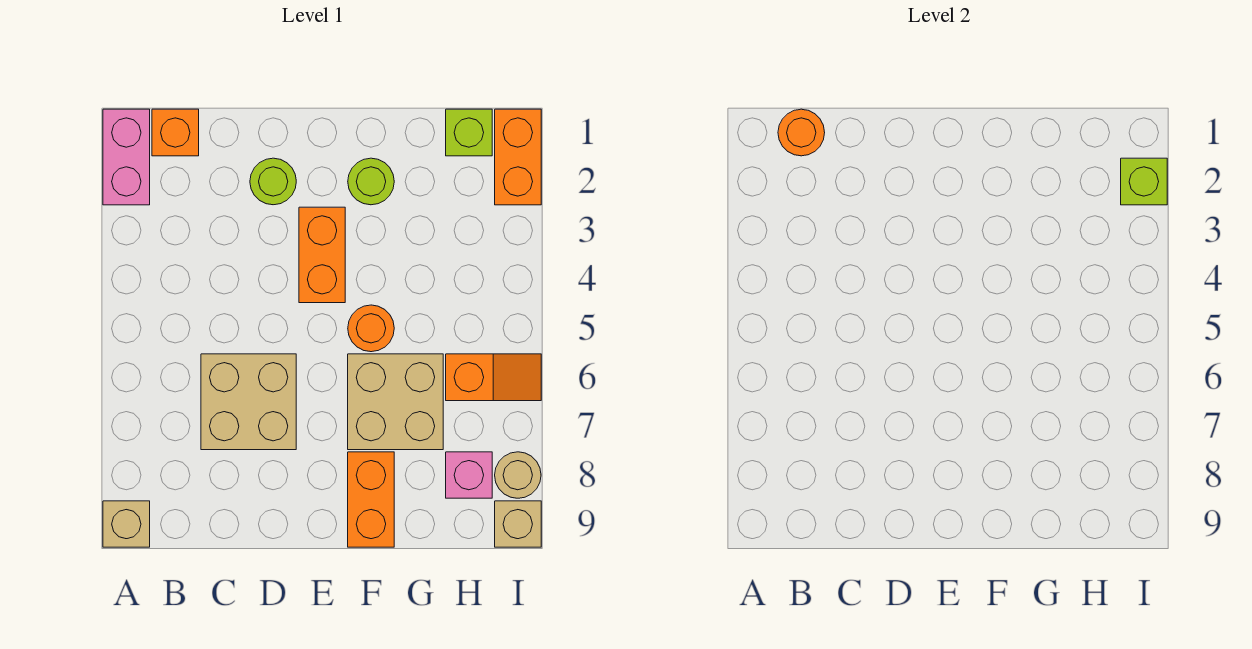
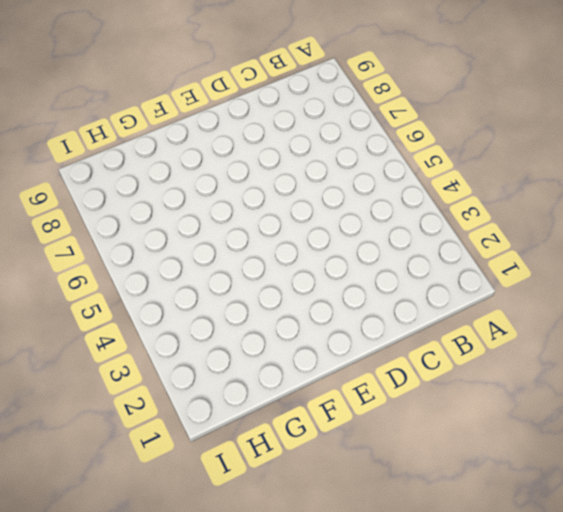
none -> pink brick A1:A2 level 1
none -> tan brick A9 level 1
none -> orange brick B1 level 1

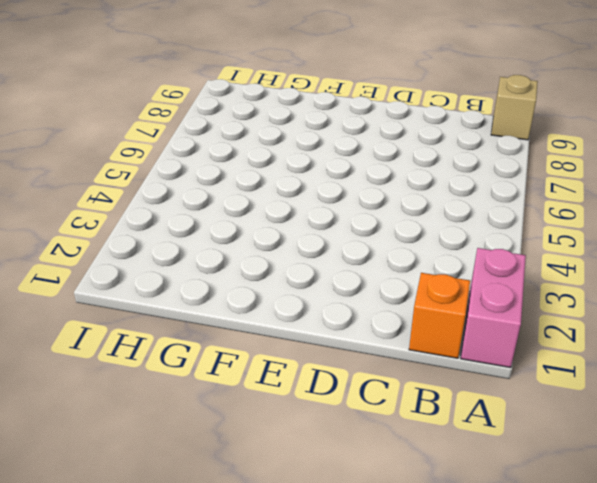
none -> tan brick C6:D7 level 1
none -> lime round brick D2 level 1
none -> orange brick E3:E4 level 1

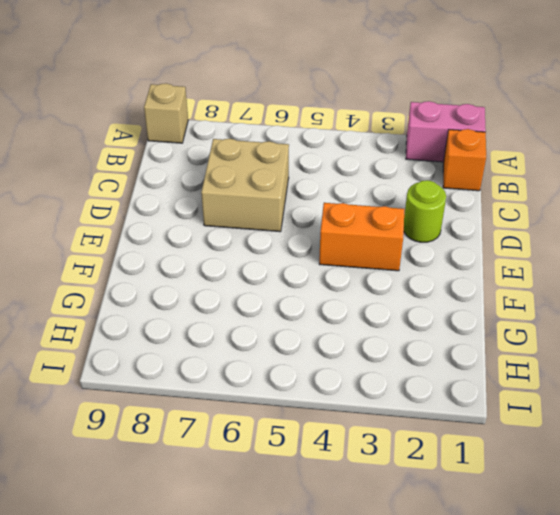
none -> lime round brick F2 level 1
none -> orange round brick F5 level 1
none -> tan brick F6:G7 level 1

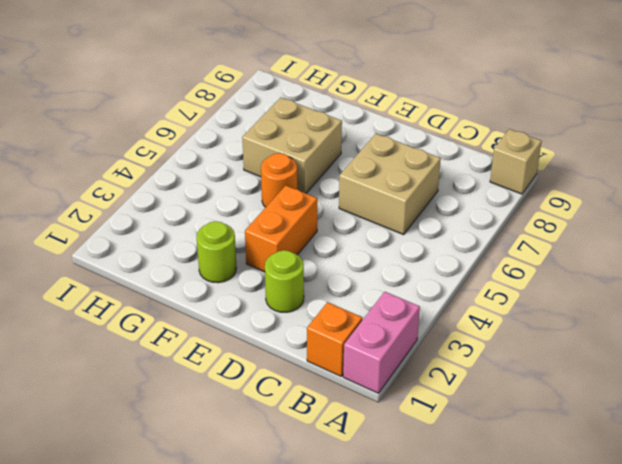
none -> orange brick F8:F9 level 1
none -> lime brick H1 level 1
none -> orange slope H6:I6 level 1 top H

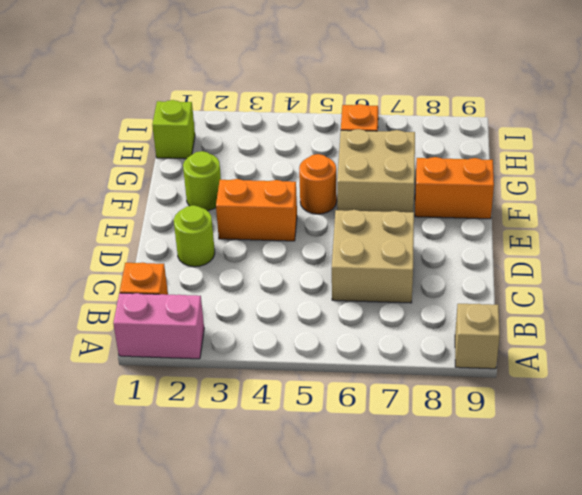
none -> pink brick H8 level 1
none -> orange brick I1:I2 level 1
none -> tan round brick I8 level 1

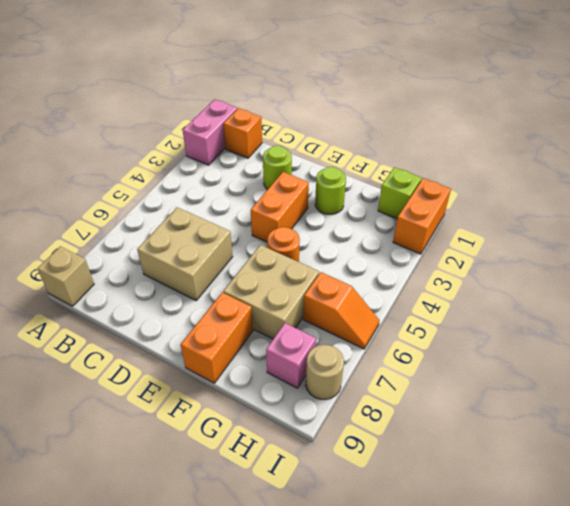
none -> tan brick I9 level 1
none -> orange round brick B1 level 2
none -> lime brick I2 level 2

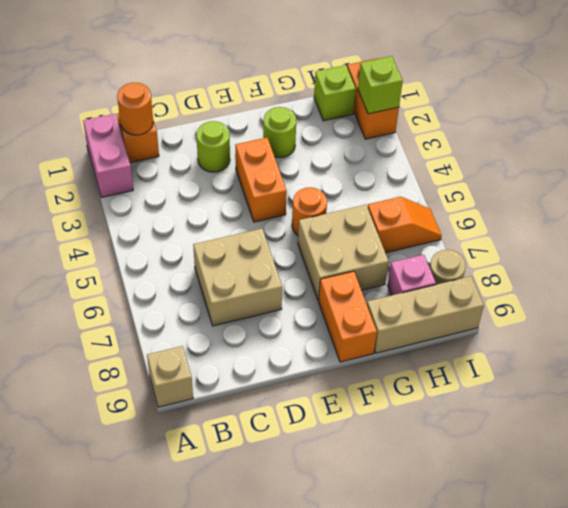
tan brick G9:I9 level 1 -> tan brick I9 level 1

